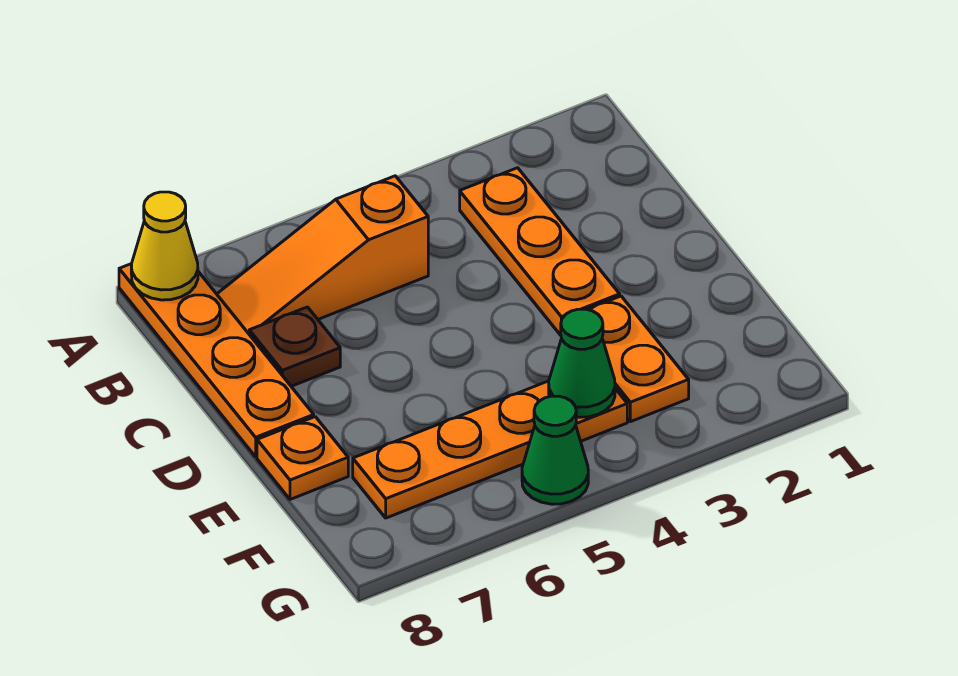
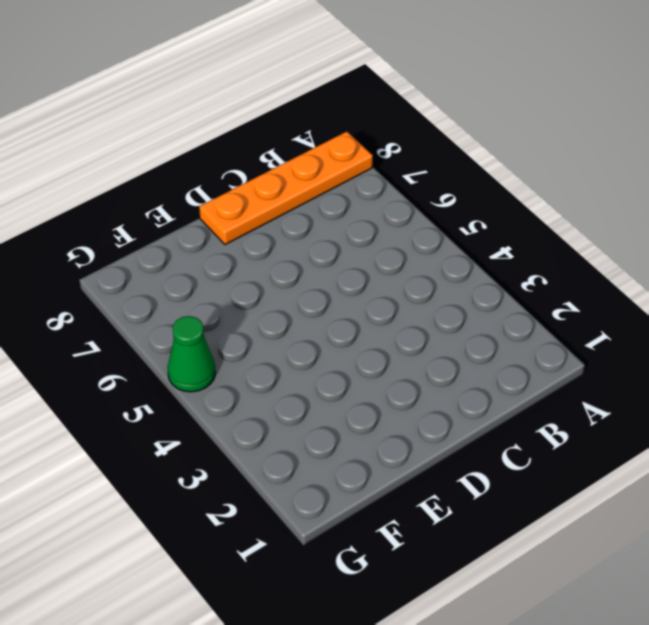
none -> orange plate B3:D3 level 1
none -> orange slope B5:B7 level 1 top 5

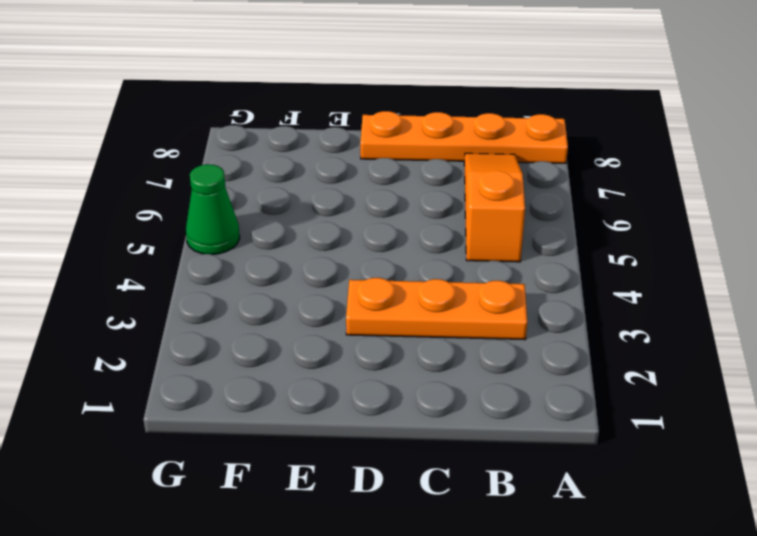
none -> brown plate C7 level 1
none -> orange plate E3:F3 level 1

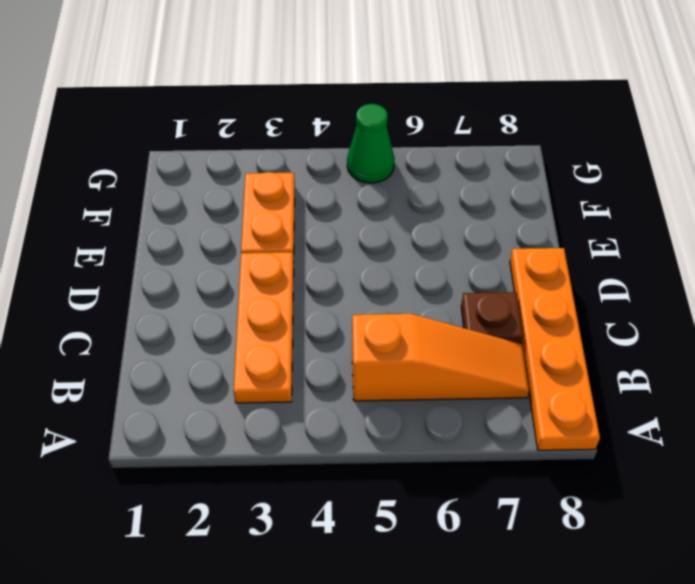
none -> orange plate E8 level 1
none -> orange plate F4:F7 level 1

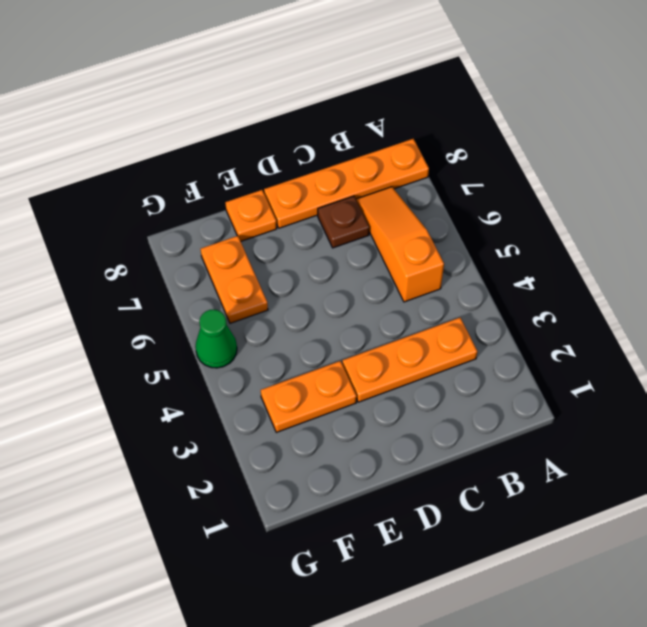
orange plate F6:F7 level 1 -> orange plate F4:F7 level 1
none -> yellow cone A8 level 2
none -> green cone F4 level 2

